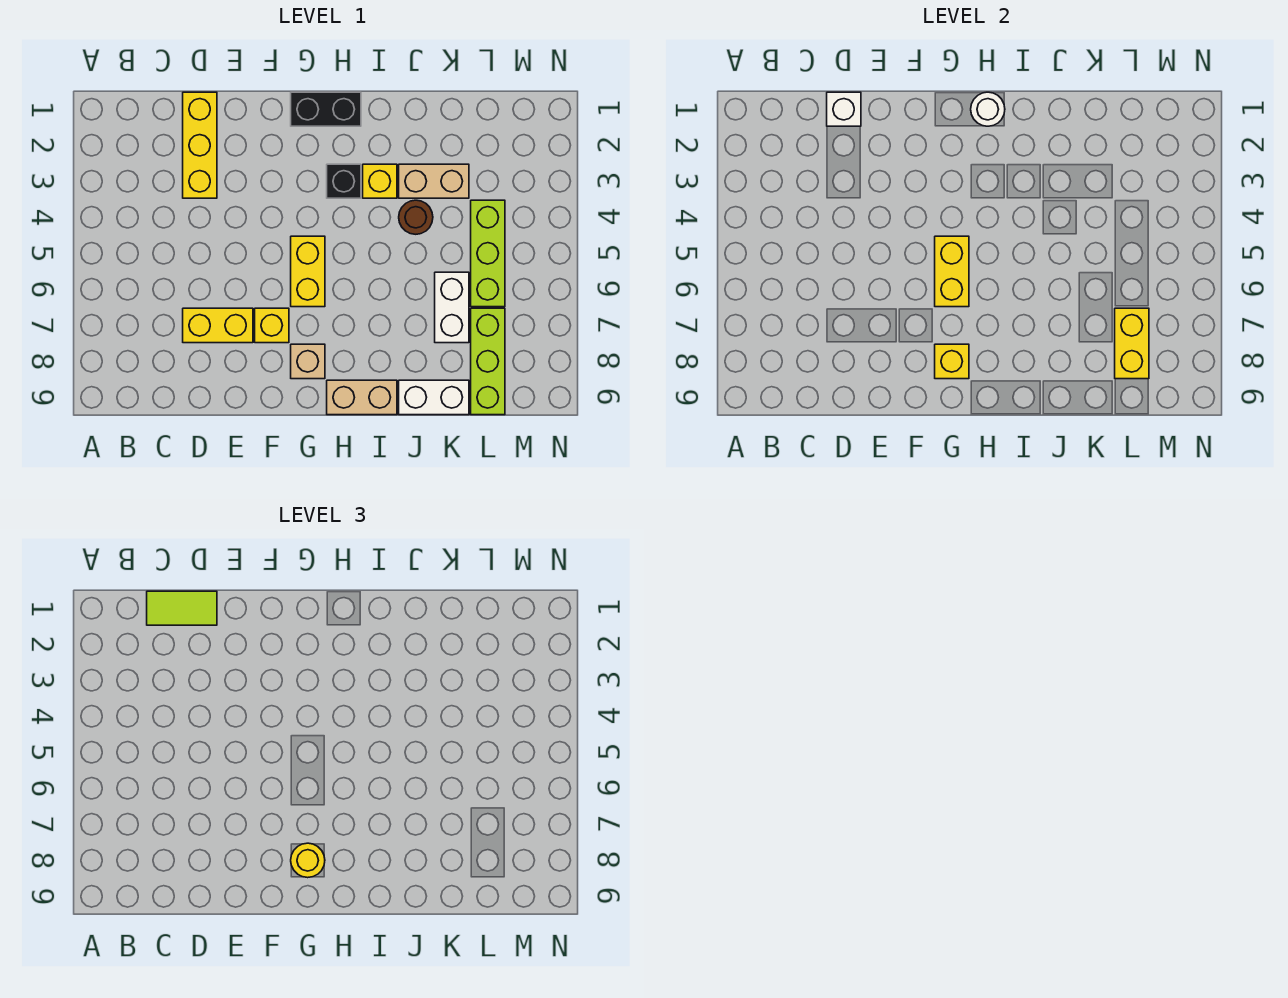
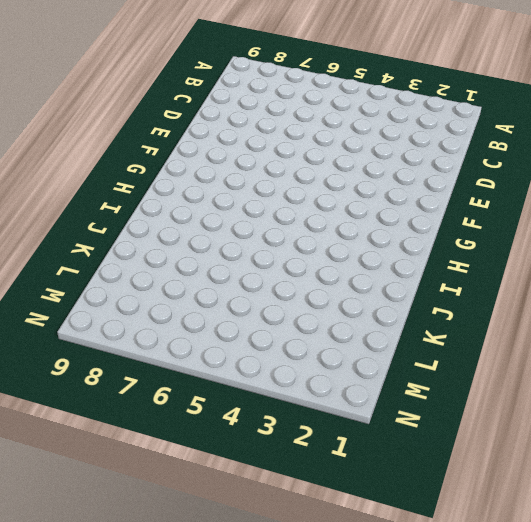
none -> yellow brick D1:D3 level 1
none -> yellow brick D7:E7 level 1
none -> yellow brick F7 level 1

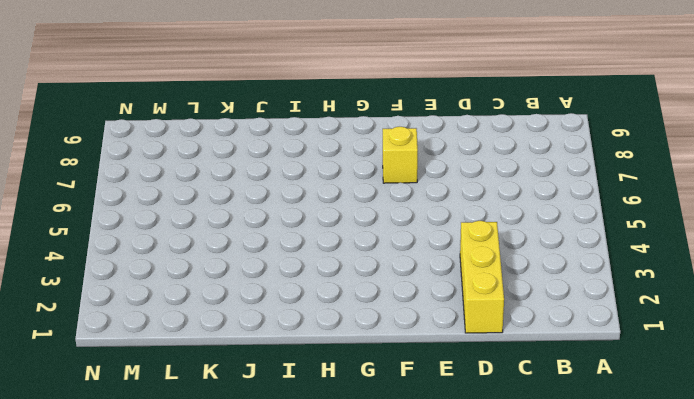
none -> yellow brick D7:E7 level 1
none -> black brick G1:H1 level 1
none -> yellow brick G5:G6 level 1

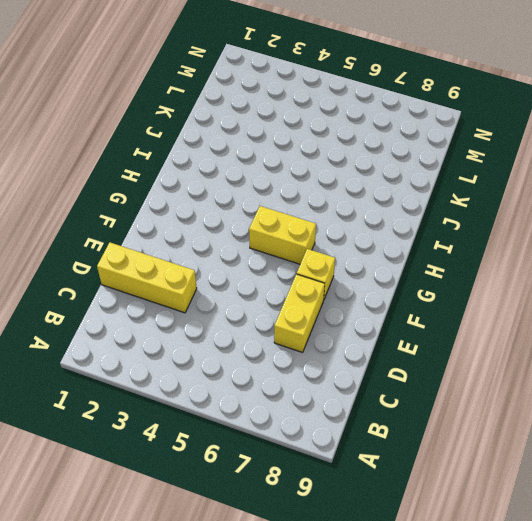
none -> black brick G1:H1 level 1
none -> tan brick G8 level 1
none -> black brick H3 level 1

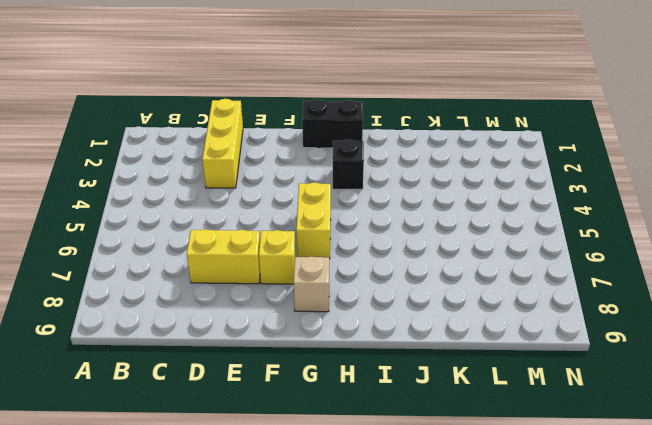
none -> tan brick H9:I9 level 1
none -> yellow brick I3 level 1
none -> tan brick J3:K3 level 1

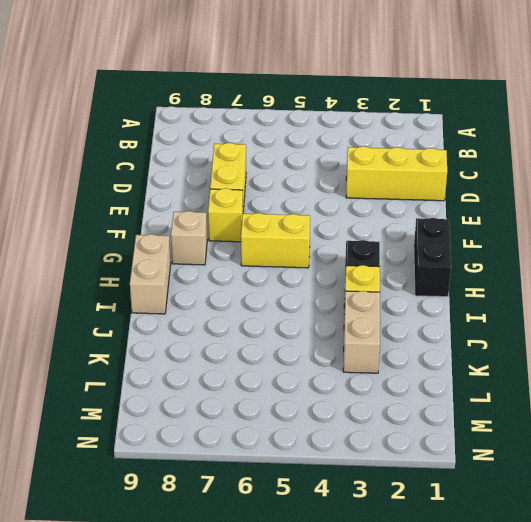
none -> brown round brick J4 level 1
none -> white brick J9:K9 level 1
none -> white brick K6:K7 level 1

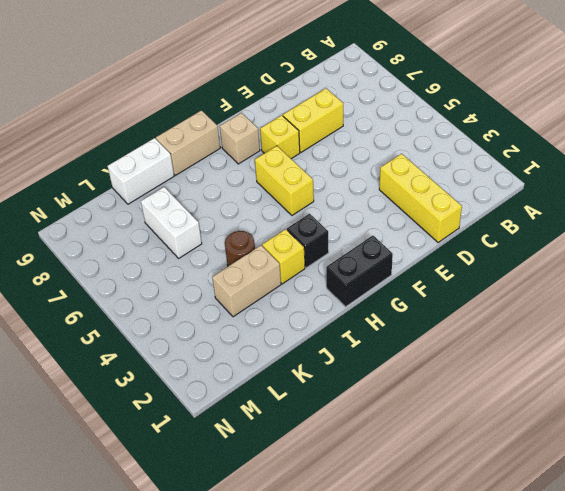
none -> lime brick L4:L6 level 1
none -> lime brick L7:L9 level 1
none -> white brick D1 level 2

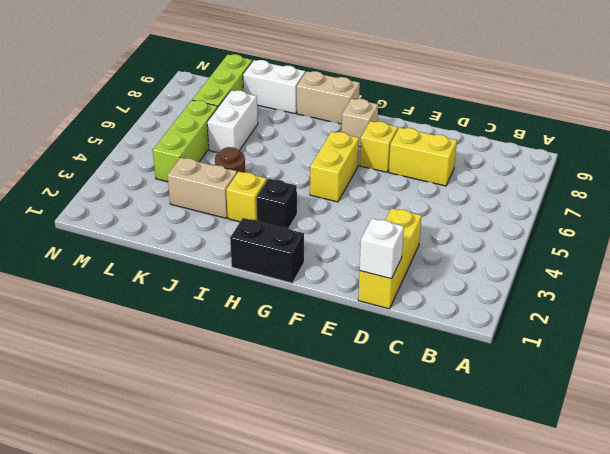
none -> yellow brick G5:G6 level 2
none -> yellow brick G8 level 2
none -> white round brick H1 level 2

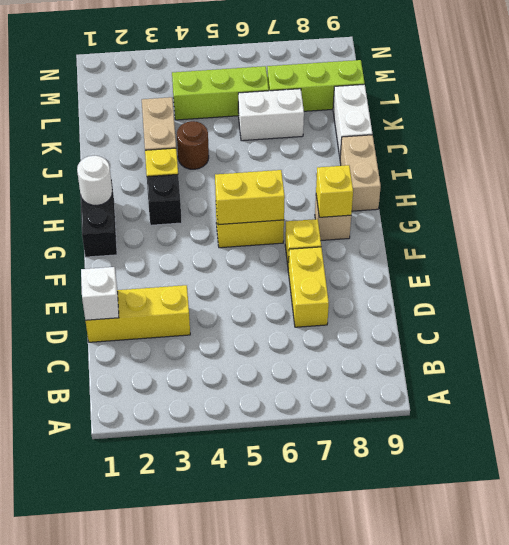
none -> yellow brick L7:L8 level 2
none -> lime tile C1:D1 level 3
none -> yellow round brick G8 level 3

